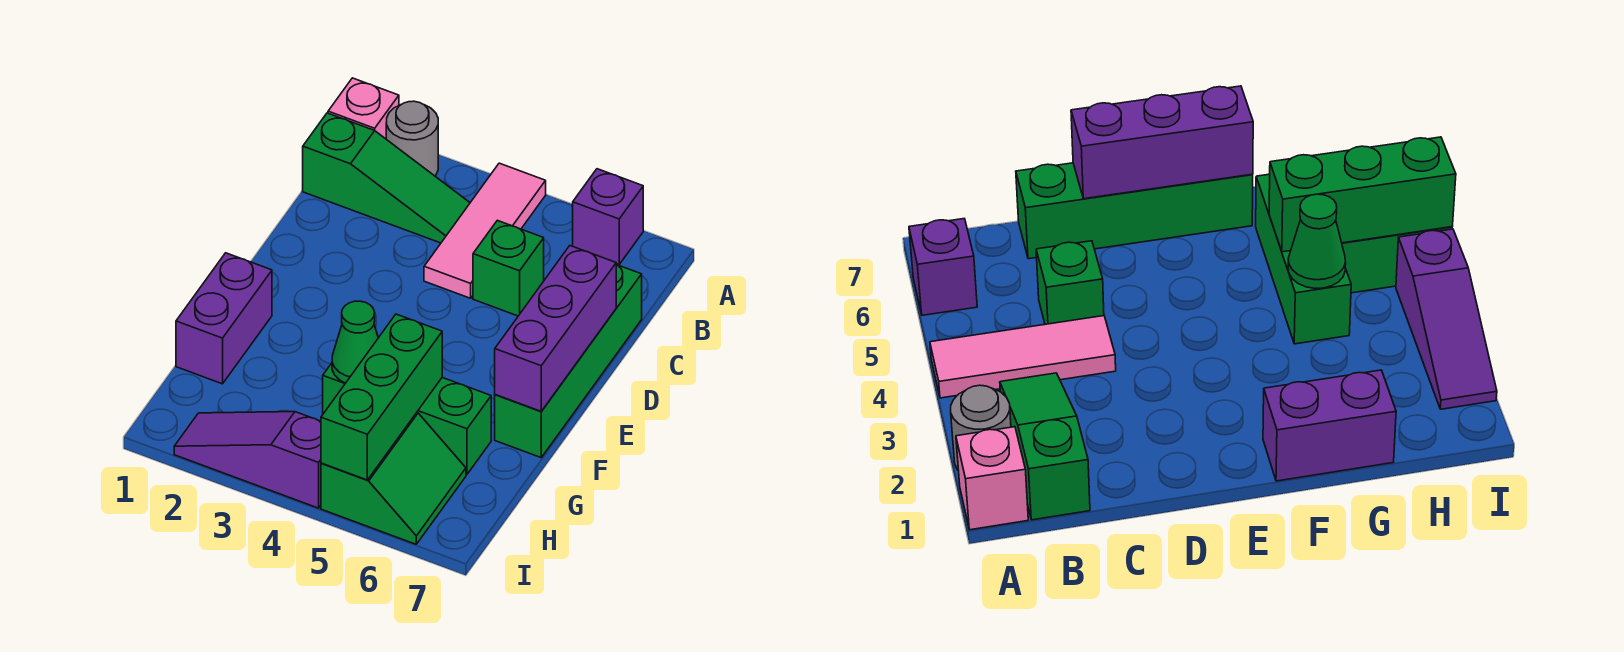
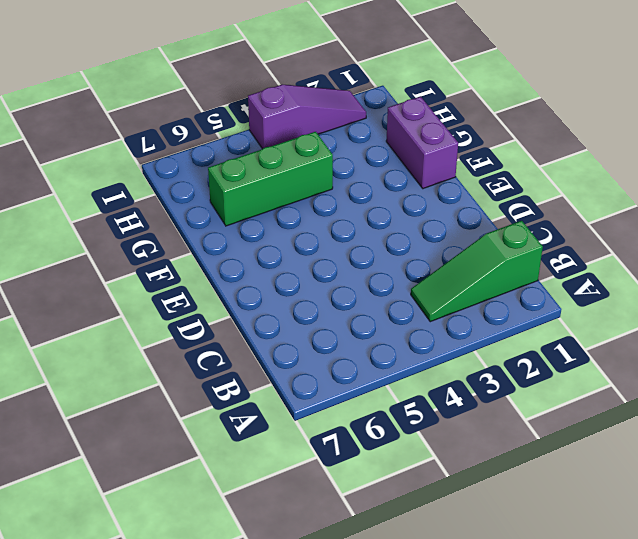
none -> pink brick A1 level 1
none -> grey round brick A2 level 1
none -> pink tile A4:C4 level 1

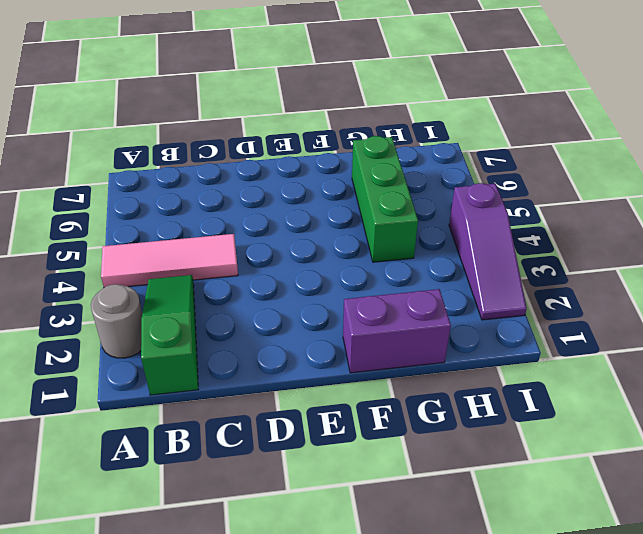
none -> pink brick A1 level 1
none -> purple brick A6 level 1
none -> green brick C5 level 1

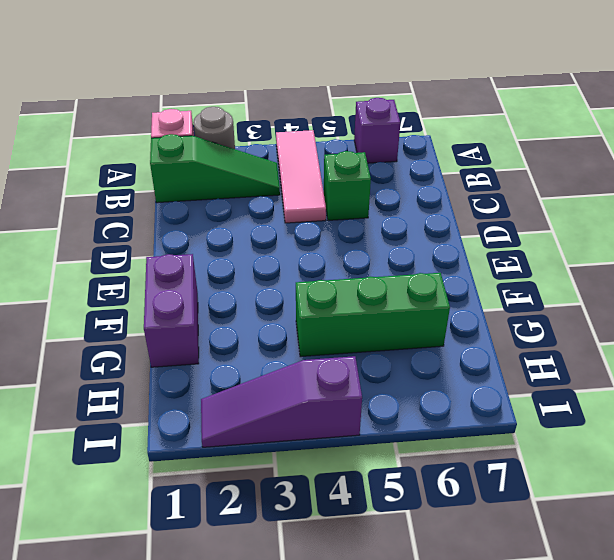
none -> green brick C7:F7 level 1
none -> green slope H5:I6 level 1 top 5
none -> purple brick D7:F7 level 2

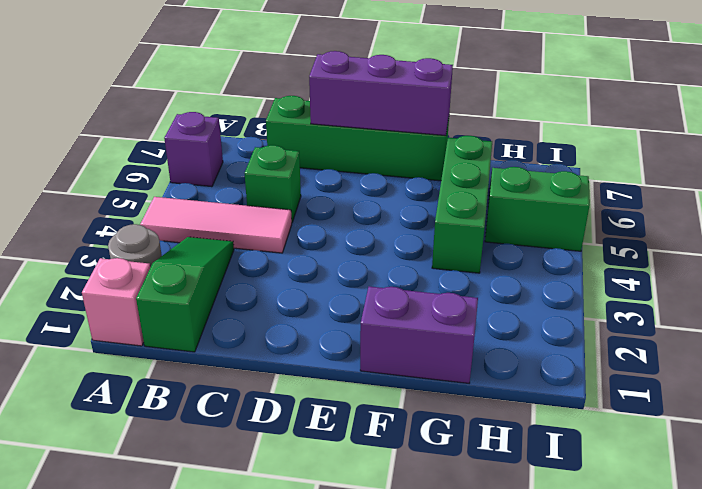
none -> purple slope I2:I4 level 1 top 4
none -> green cone G4 level 2
none -> green brick G5:I5 level 2

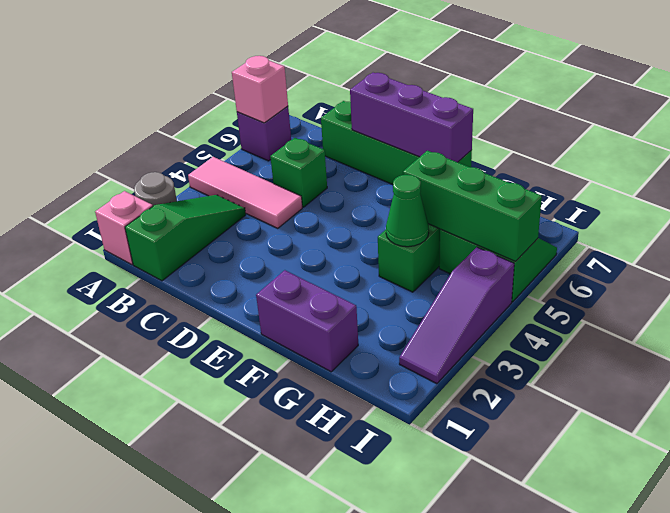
pink brick A6 level 2 -> none

